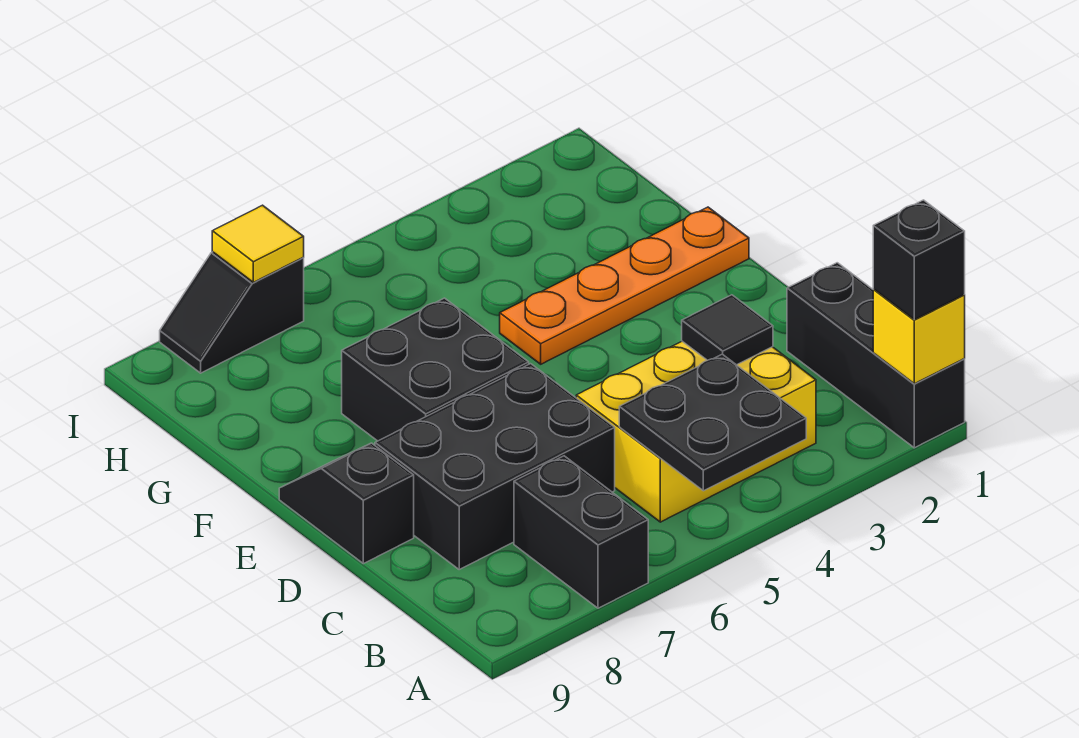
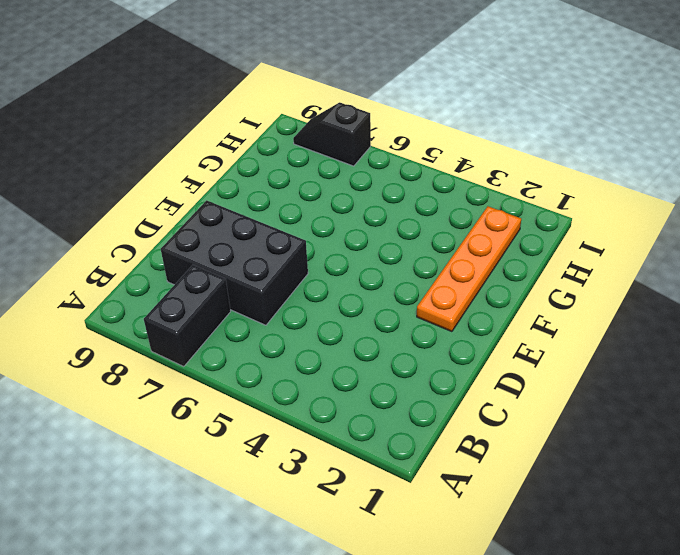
orange plate E2:H2 level 1 -> orange plate F1:F4 level 1
none -> black brick A1:C1 level 1
none -> yellow brick B3:C5 level 1
none -> black slope D9:E9 level 1 top D

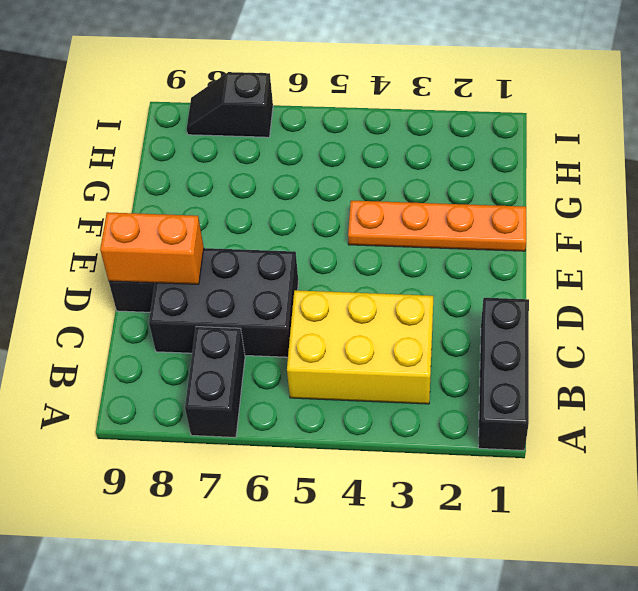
orange brick D8:D9 level 2 -> none
none -> black brick E6:F7 level 1
none -> yellow brick A1 level 2
none -> black plate A4:B5 level 2

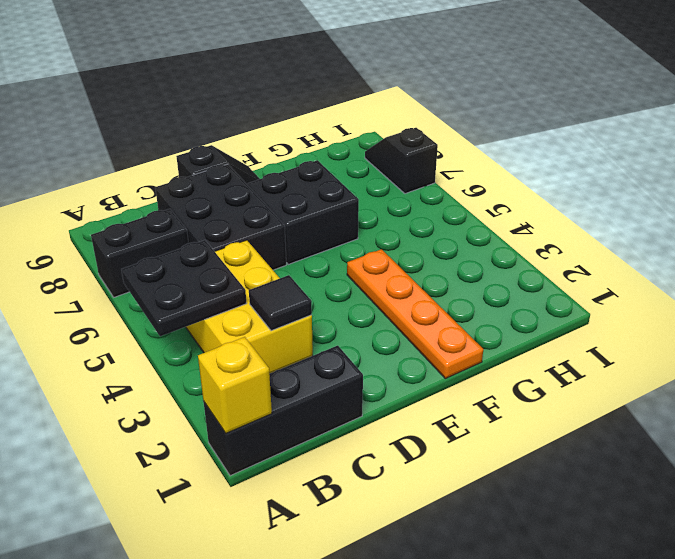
none -> yellow tile I7 level 2
none -> black brick A1 level 3

